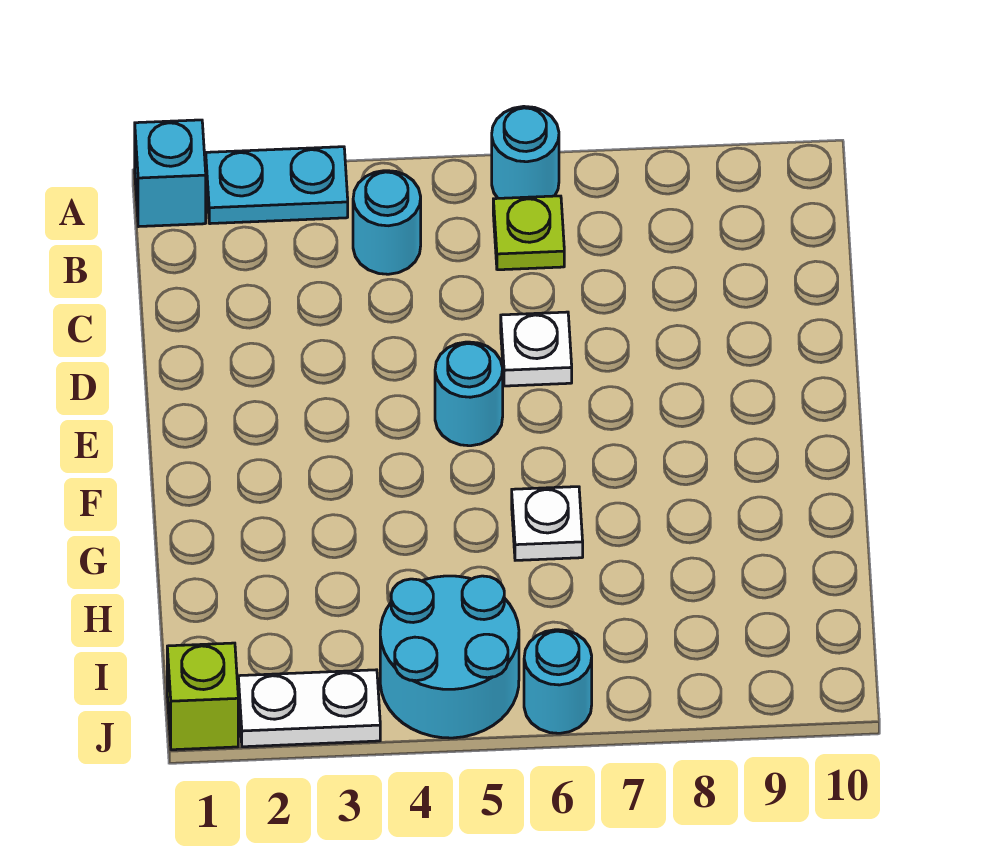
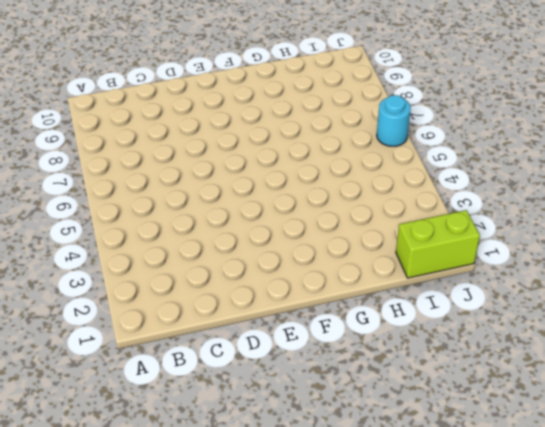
lime brick I1:J1 level 1 -> lime brick J1 level 1
none -> cyan brick A1 level 1
none -> cyan plate A2:A3 level 1
none -> cyan round brick A6 level 1

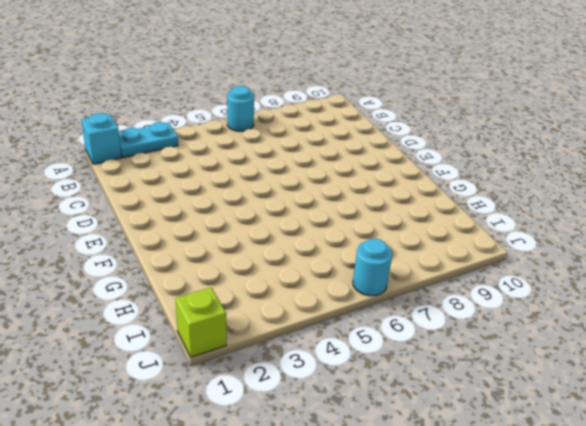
none -> cyan round brick B4 level 1
none -> lime plate B6 level 1
none -> white plate D6 level 1

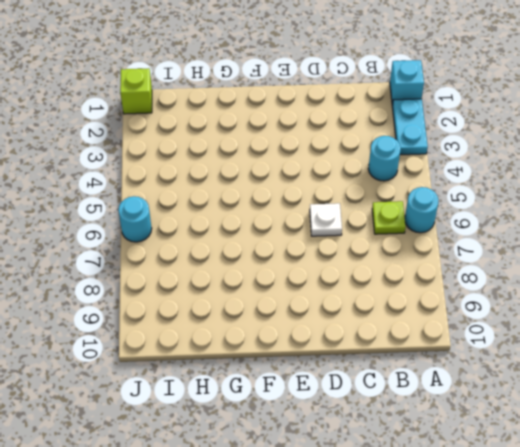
none -> cyan round brick E5 level 1
none -> white plate G6 level 1
none -> cyan round brick I4:J5 level 1

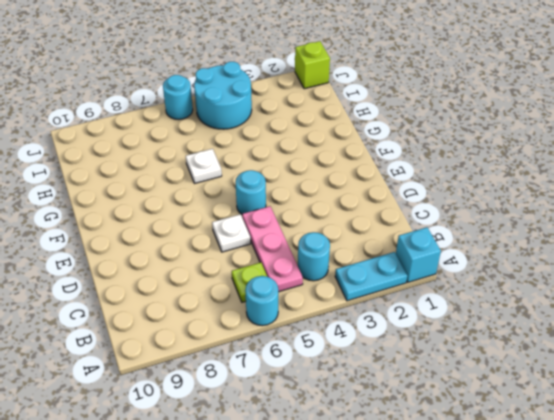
pink plate B5:D5 level 1 -> none
none -> white plate J2:J3 level 1

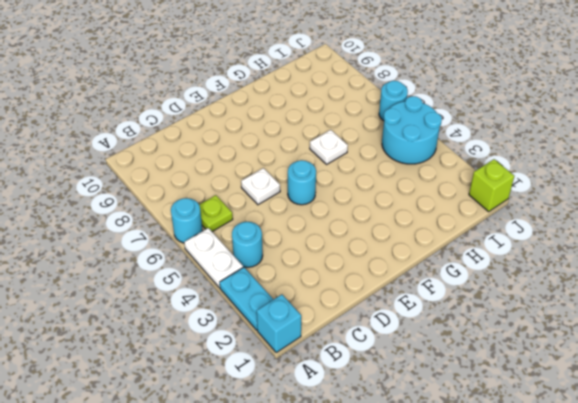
white plate A4:A5 level 1 -> white plate J2:J3 level 1

